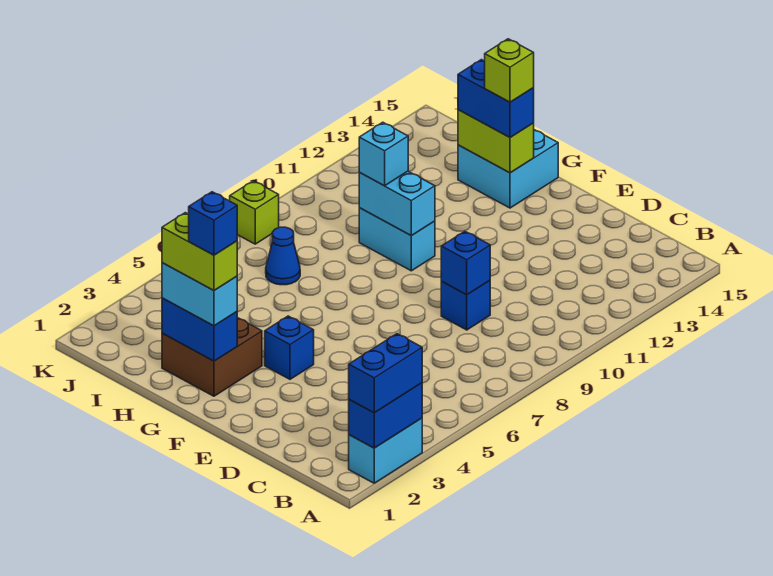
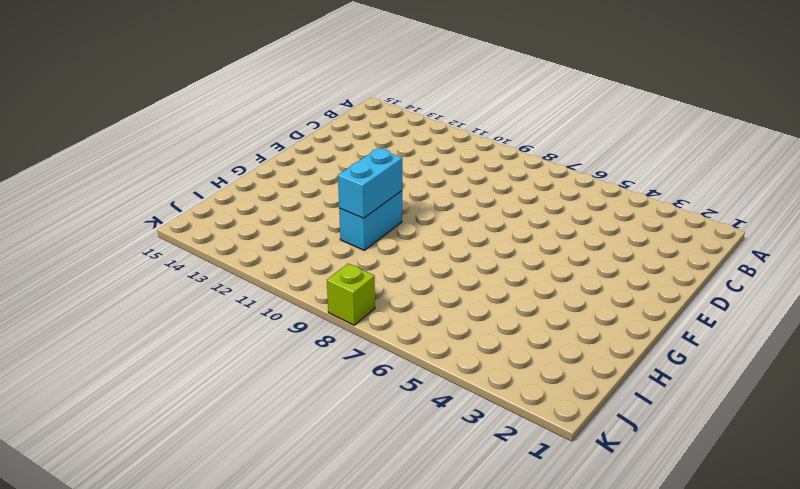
none -> cyan brick A2:A3 level 1
none -> blue brick D9 level 1
none -> blue brick F4 level 1

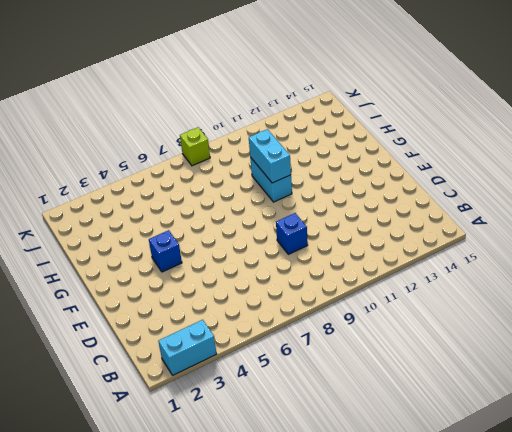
none -> brown brick G2:H3 level 1
none -> cyan brick G14:H15 level 1
none -> blue cone I7 level 1

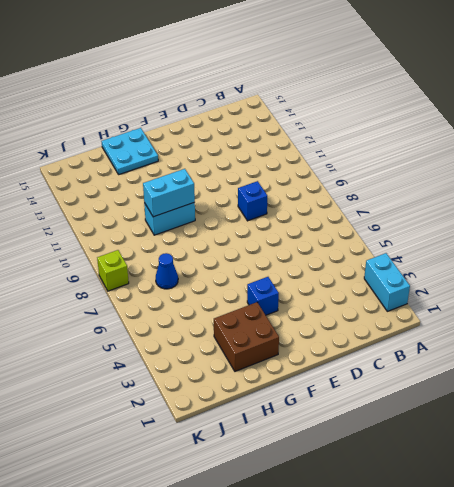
cyan plate G14:H15 level 1 -> cyan brick G14:H15 level 1
none -> blue brick A2:A3 level 2
none -> blue brick D9 level 2
none -> blue brick G2:H2 level 2

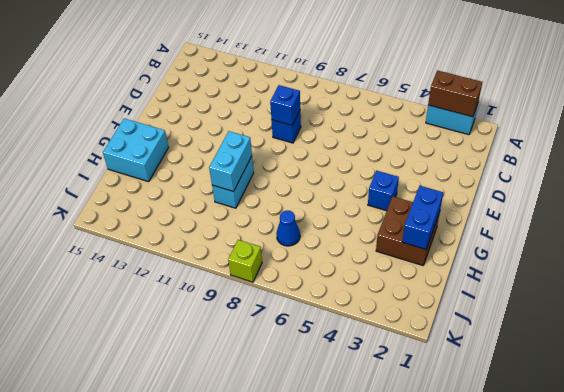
brown brick A2:A3 level 2 -> blue brick A2:A3 level 2
none -> lime brick G14:H14 level 2
none -> blue brick A2:A3 level 3
none -> cyan brick G2:H2 level 3

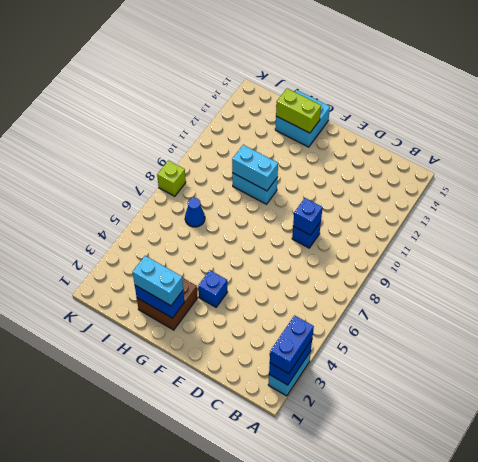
none -> blue brick G14:H14 level 3
none -> cyan brick H10 level 3
none -> lime brick G2:H2 level 4

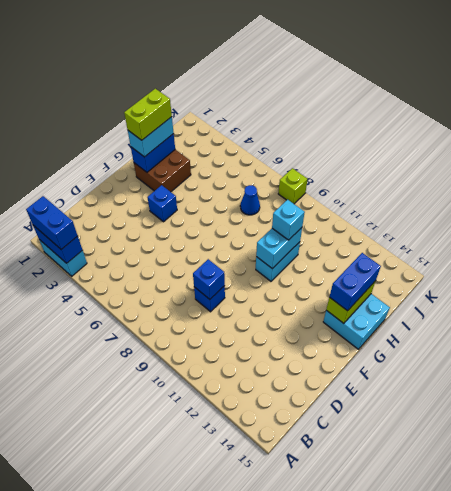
none -> lime brick G14 level 4
none -> blue brick G2 level 5

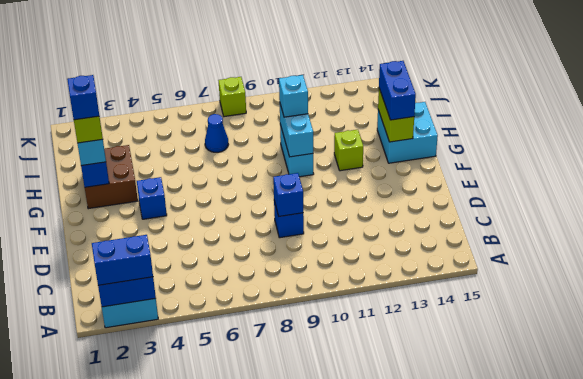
lime brick G12 level 1 -> lime brick G14 level 4

